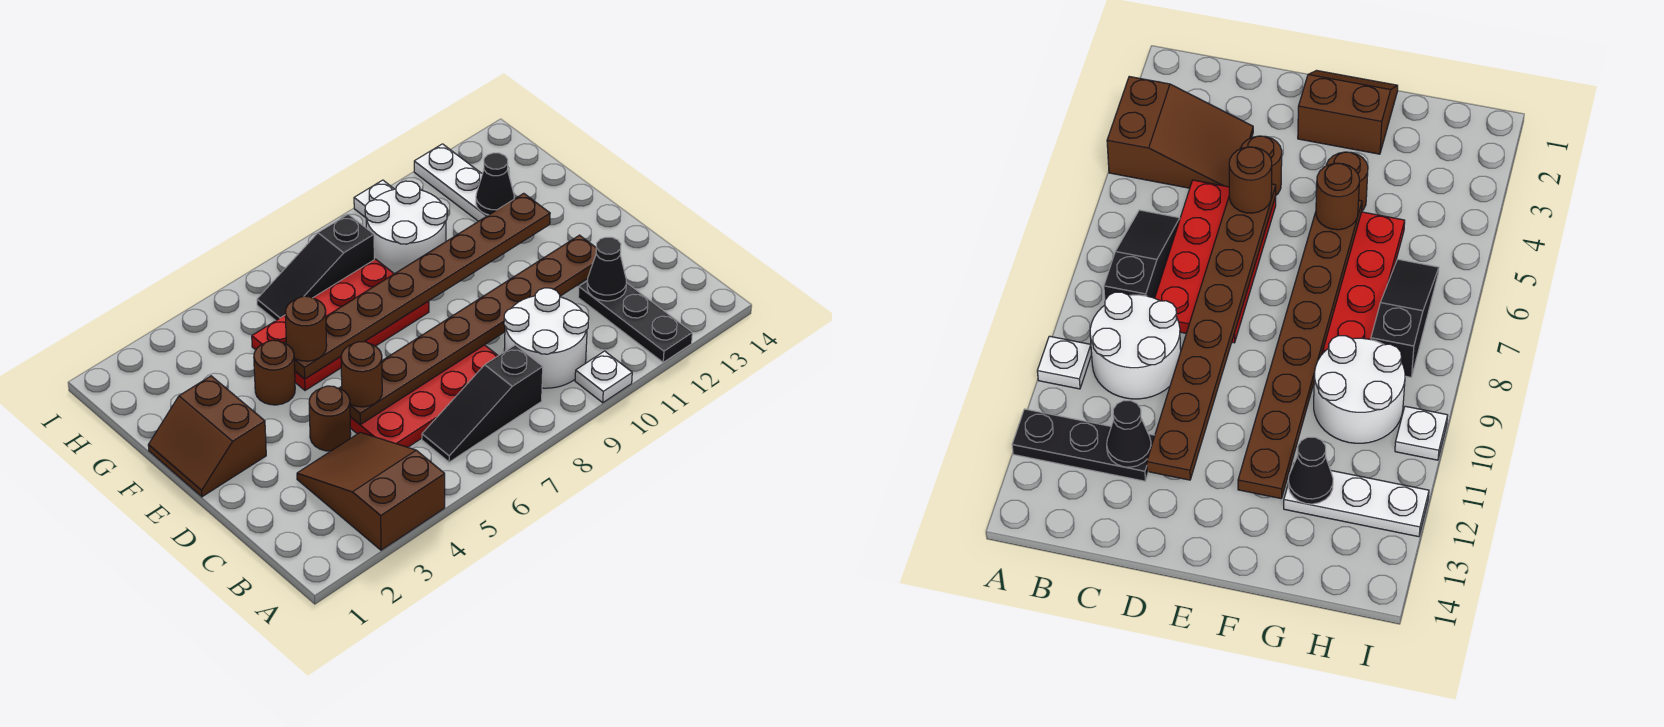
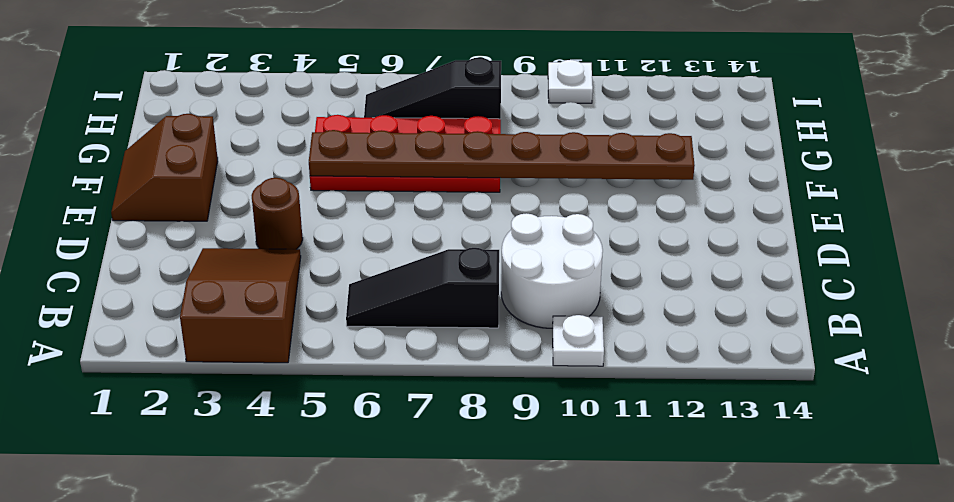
none -> black plate A12:C12 level 1
none -> red plate C5:D8 level 1
none -> brown round brick F4 level 1

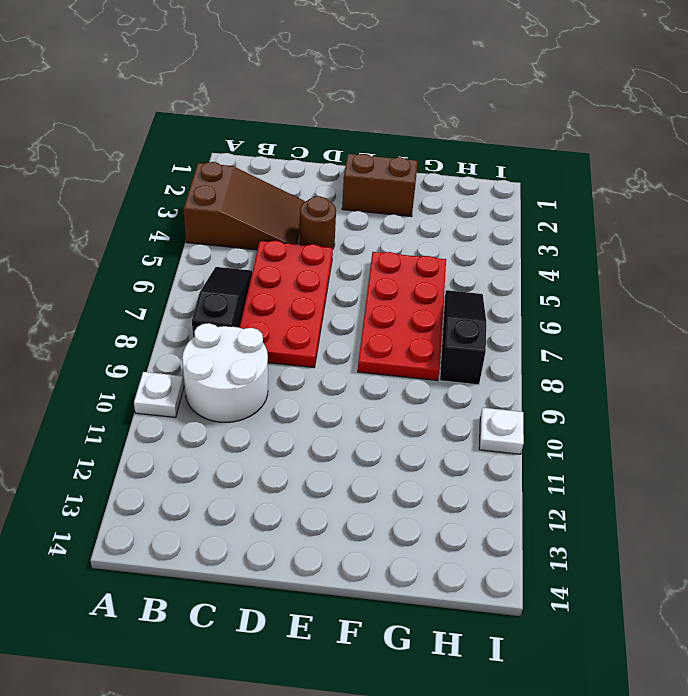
none -> black plate A12:C12 level 1
none -> brown round brick F4 level 1
none -> white round brick G9:H10 level 1

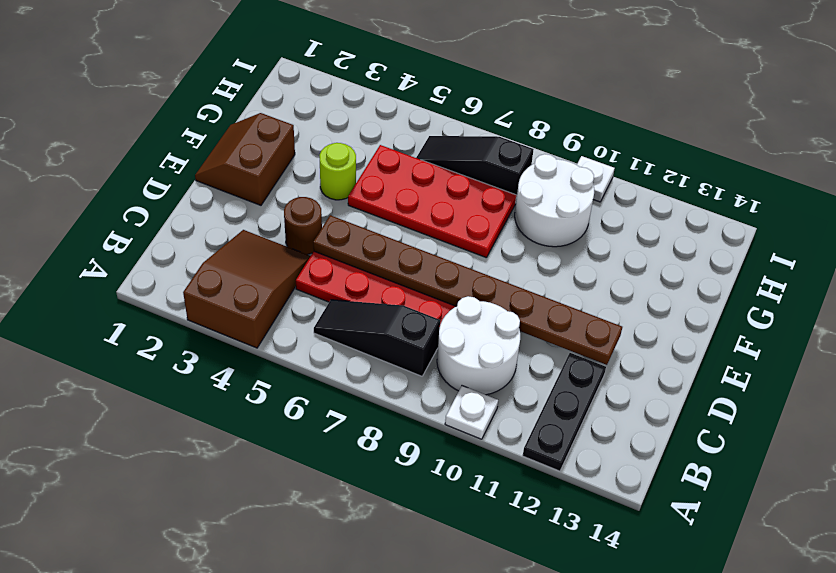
lime round brick F4 level 1 -> brown round brick F4 level 1
none -> white plate G12:I12 level 1
none -> black cone C12 level 2
none -> brown plate F5:F12 level 2

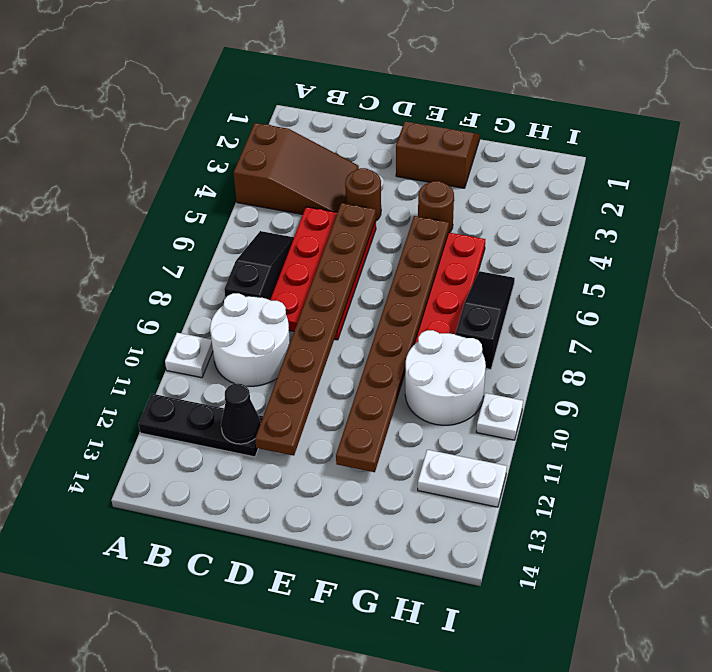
white plate H12:I12 level 1 -> white plate G12:I12 level 1
none -> black cone G12 level 2
none -> brown round brick D5 level 3
none -> brown round brick F5 level 3

